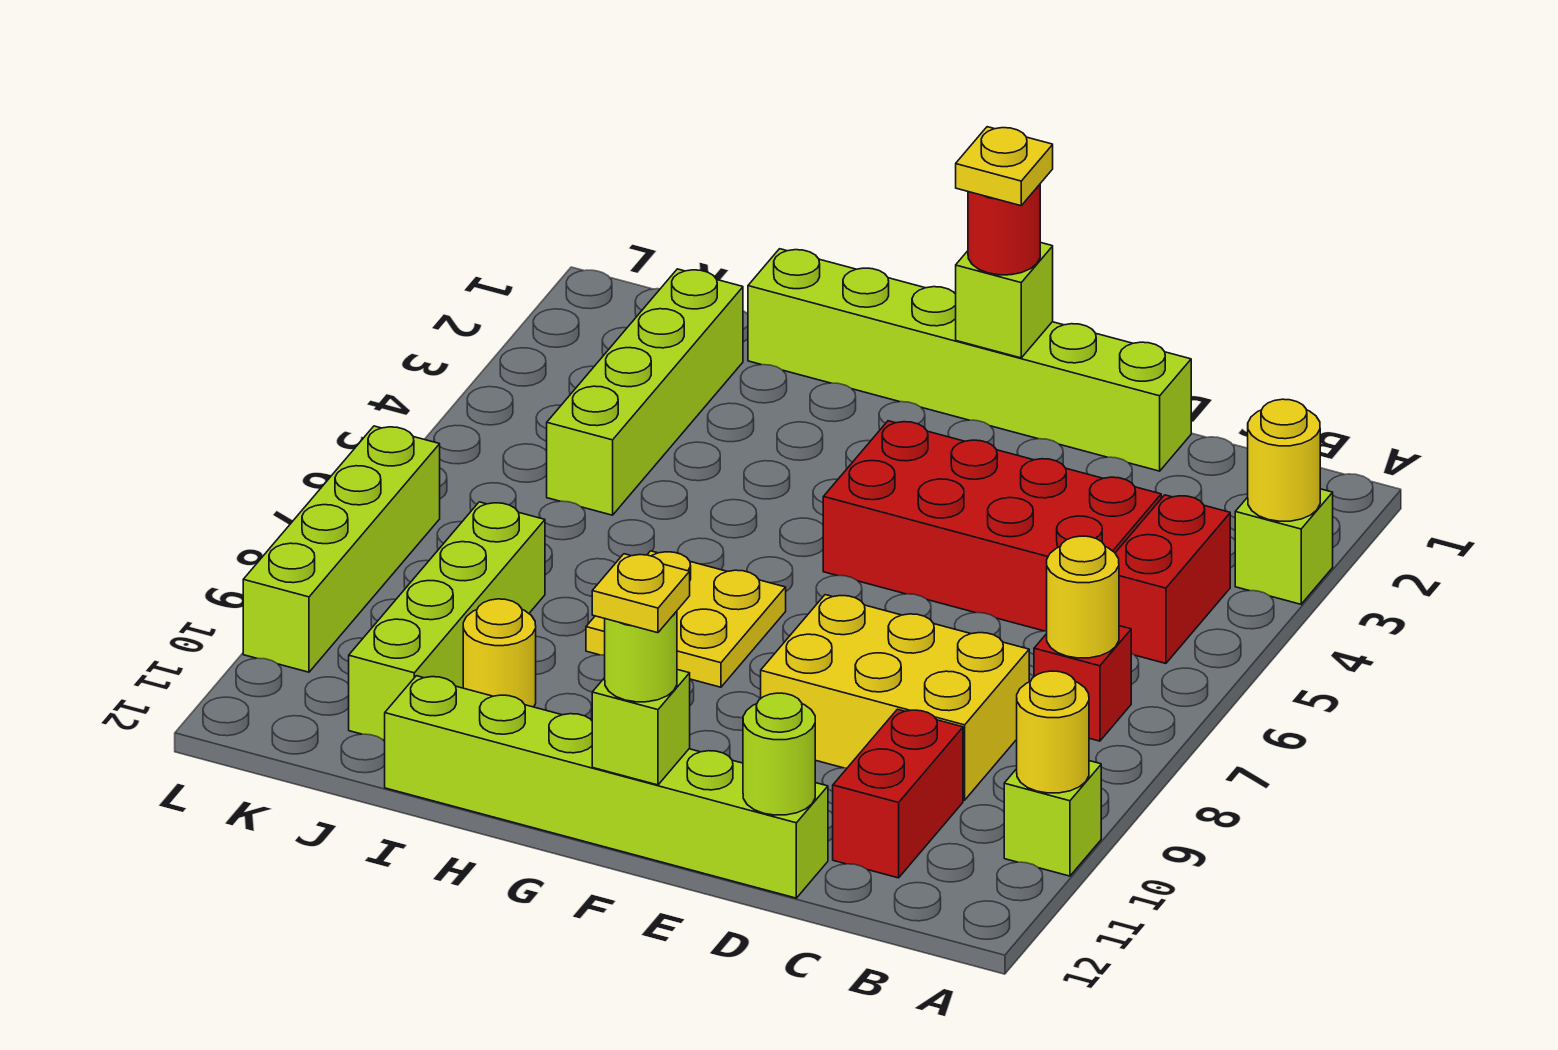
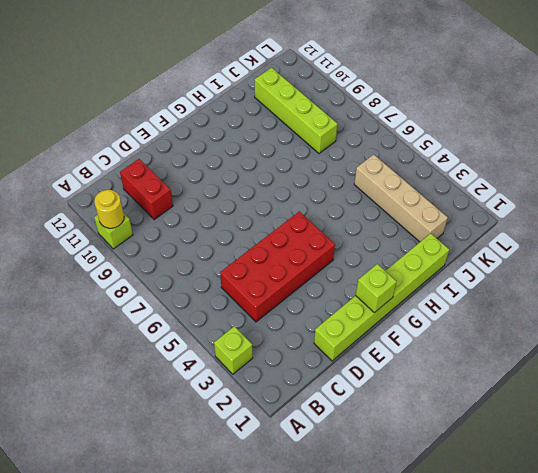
tan brick J2:J5 level 1 -> lime brick J2:J5 level 1
none -> red brick B4:B5 level 1
none -> red brick B7 level 1
none -> yellow brick C8:E9 level 1

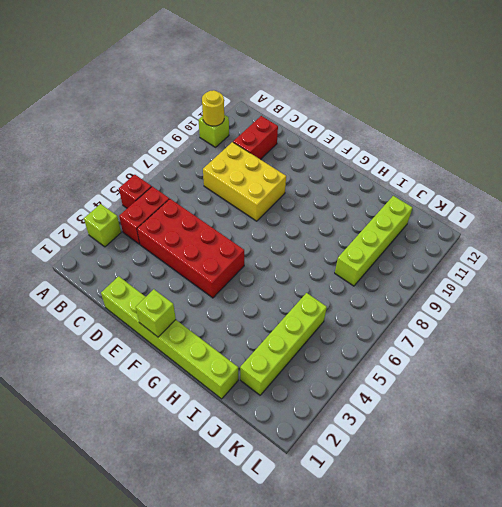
red brick A5 level 1 -> red brick B7 level 1
none -> lime brick D12:I12 level 1
none -> yellow plate G7:H8 level 1
none -> yellow round brick I10 level 1

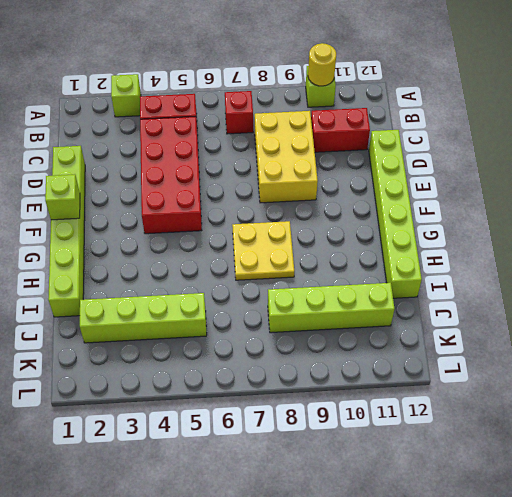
none -> yellow round brick I10 level 1
none -> lime brick L7:L10 level 1
none -> yellow round brick A3 level 2

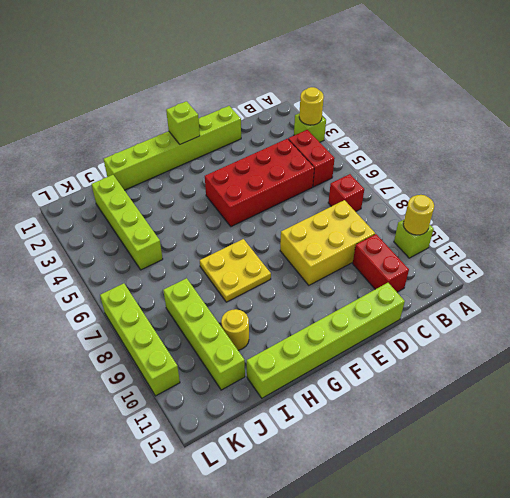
none -> yellow round brick B7 level 2
none -> lime round brick D12 level 2
none -> lime brick F12 level 2

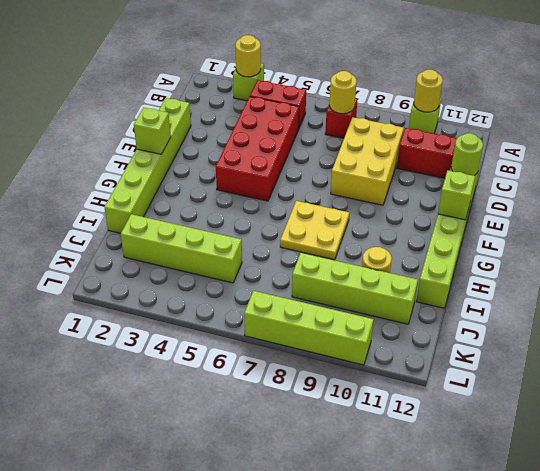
none -> red round brick F1 level 3
none -> lime round brick F12 level 3
none -> yellow plate F1 level 4

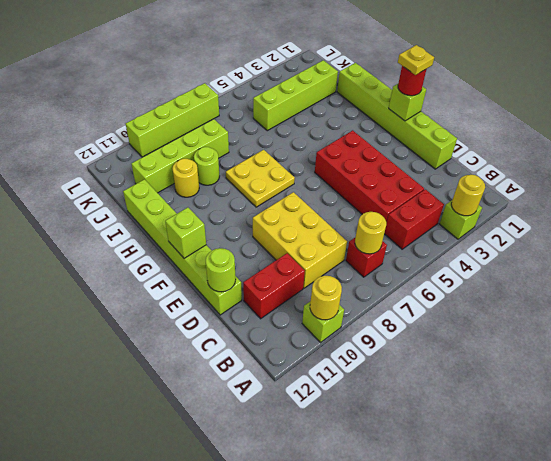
lime round brick I9 level 1 -> lime round brick F12 level 3
none -> yellow plate F12 level 4

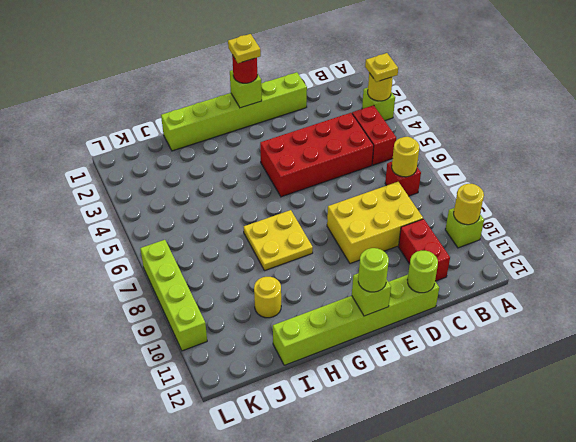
yellow plate A3 level 3 -> yellow plate F12 level 4
none -> lime brick J2:J5 level 1
none -> lime brick J8:J11 level 1

